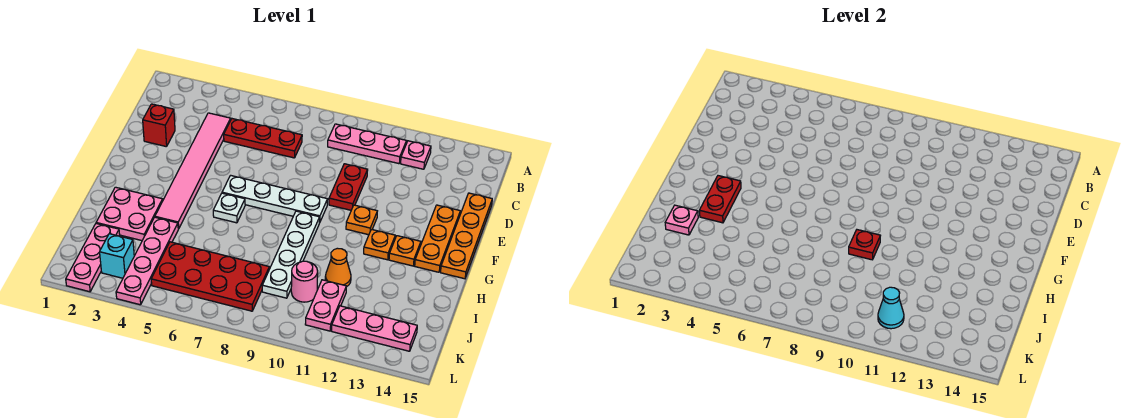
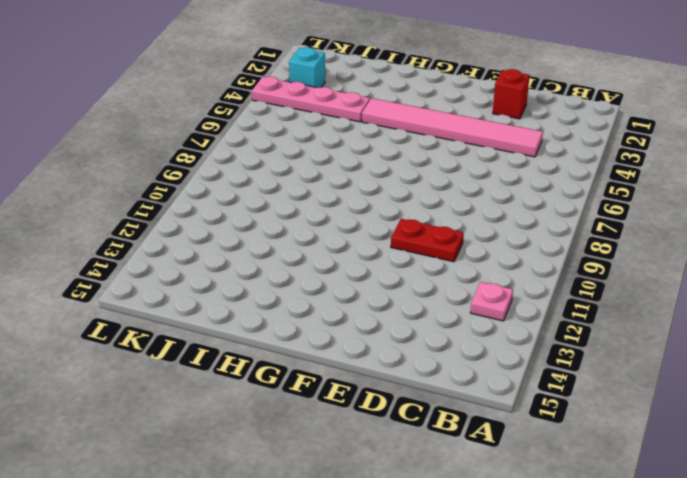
none -> pink plate B9:B11 level 1
none -> red plate C5:C7 level 1
none -> orange plate D15:G15 level 1

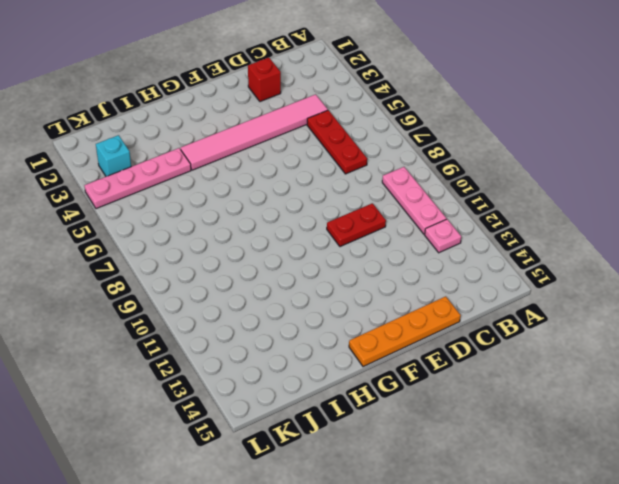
none -> orange plate E14:G14 level 1
none -> white plate F6:F9 level 1
none -> orange plate F11 level 1

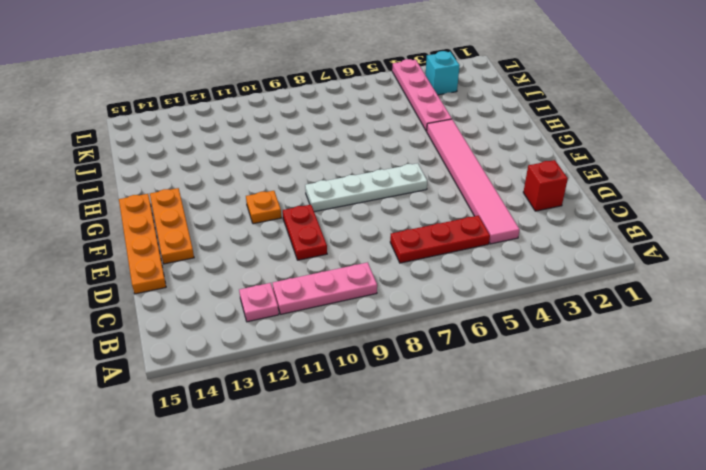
none -> white plate G6 level 1
none -> white plate G9:J9 level 1
none -> orange plate G12 level 1

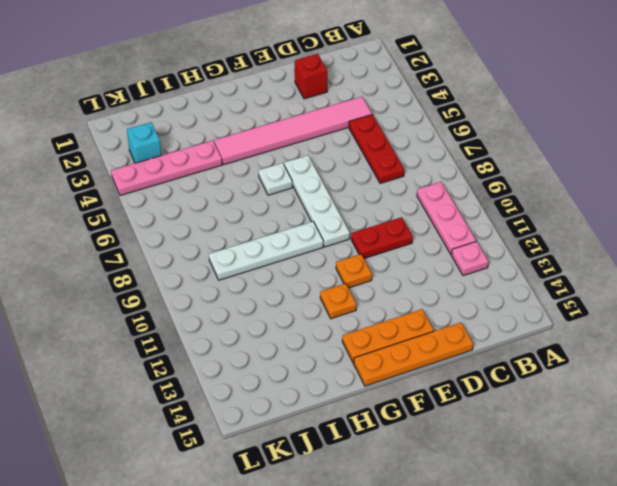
none -> orange plate G13 level 1
none -> pink plate H2:I3 level 1
none -> orange cone I11 level 1

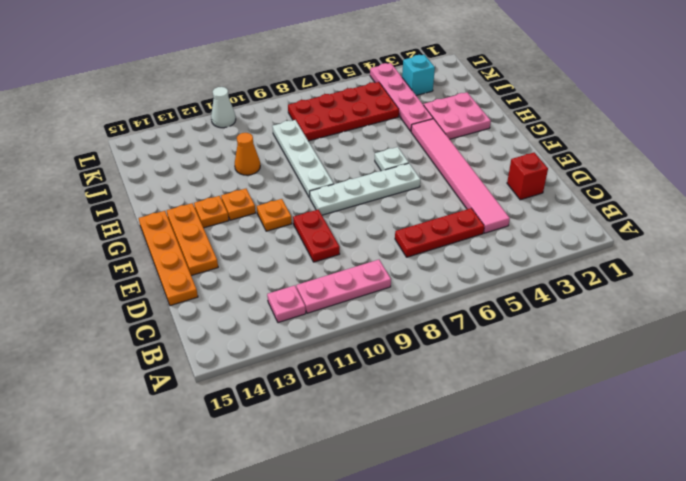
white cone L11 level 1 -> none
none -> pink plate J2:L2 level 1
none -> pink round brick J10 level 1
none -> pink plate J11:K11 level 1

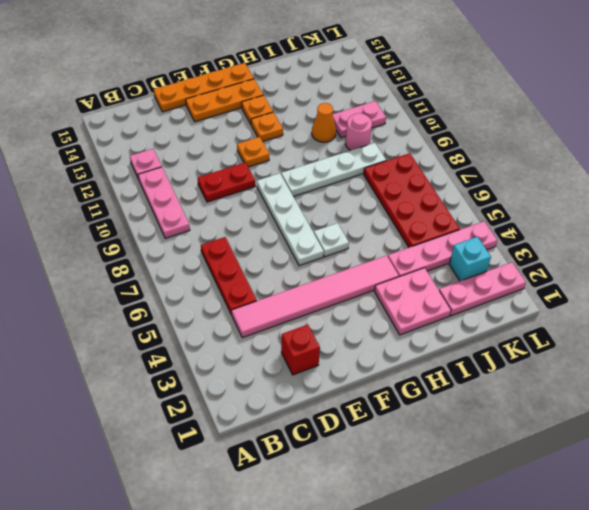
none -> pink plate K12:K14 level 1
none -> red plate G3:H3 level 2
none -> red plate H9 level 2

